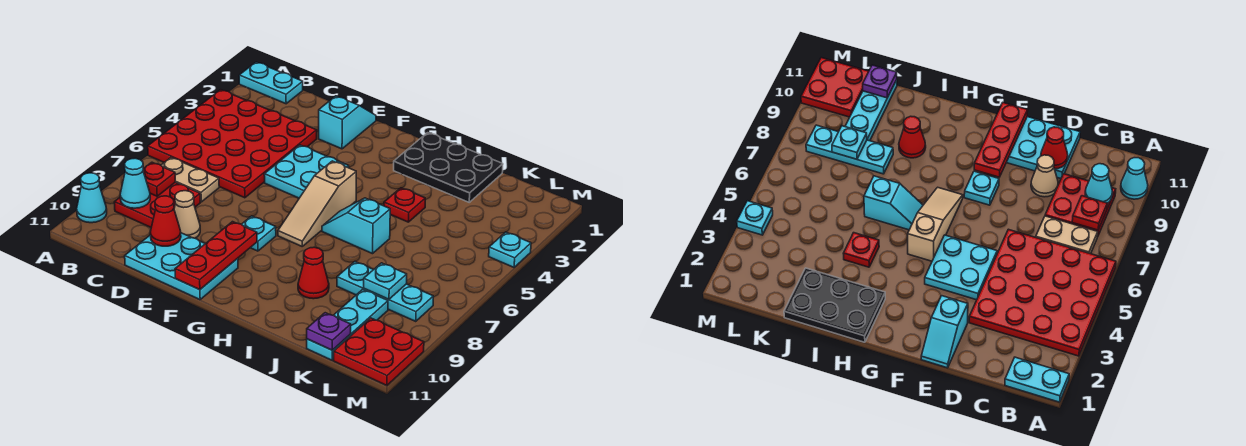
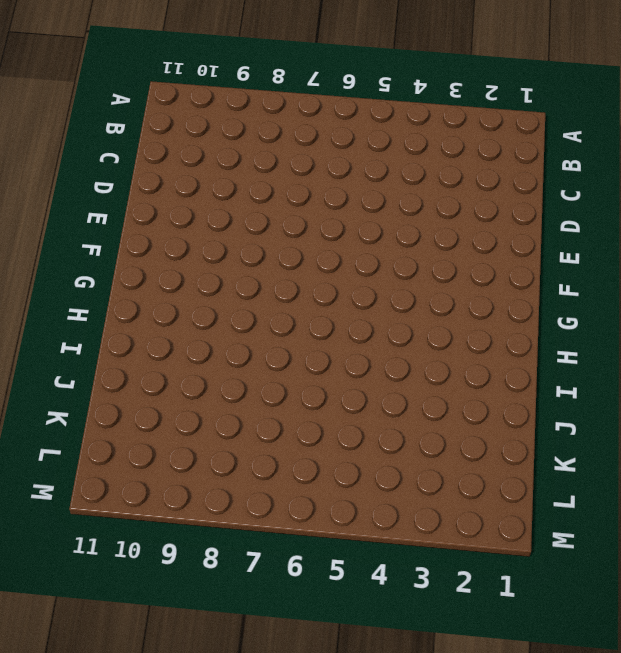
none -> cyan plate A1:B1 level 1
none -> red plate A3:D6 level 1
none -> cyan cone A10 level 1

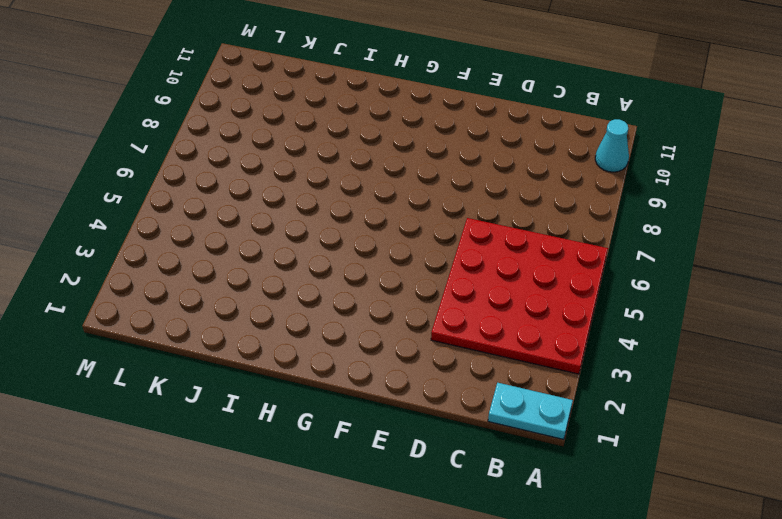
none -> tan plate B7:C7 level 1
none -> red plate B8:C9 level 1
none -> tan cone D9 level 1

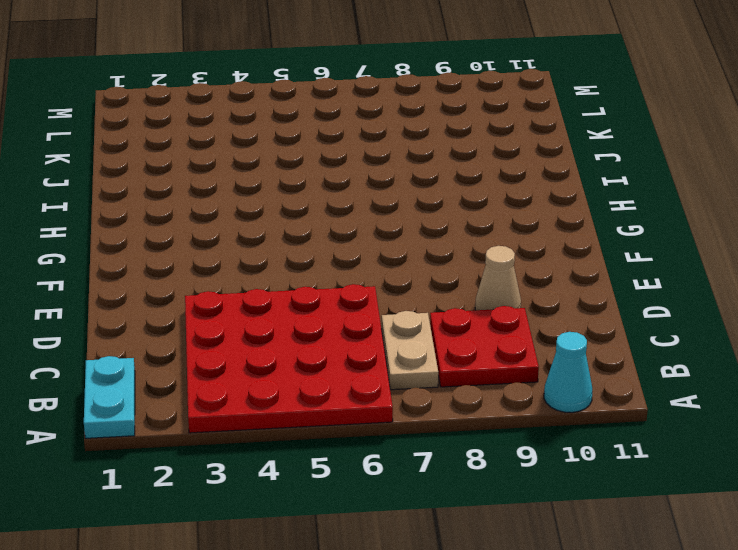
none -> cyan plate D10:F11 level 1
none -> cyan slope E1:E2 level 1 top 2
none -> cyan plate E4:F5 level 1

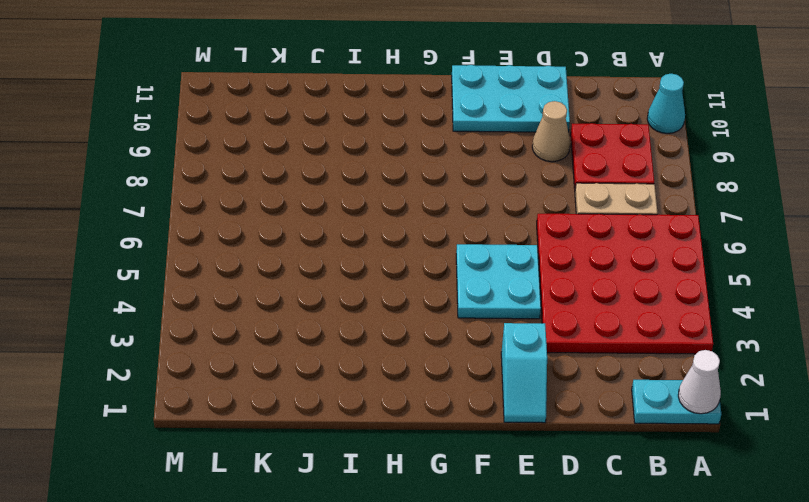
white cone A1 level 2 -> none
none -> cyan plate F8 level 1
none -> tan slope G5:G7 level 1 top 5
none -> black plate H1:J2 level 1

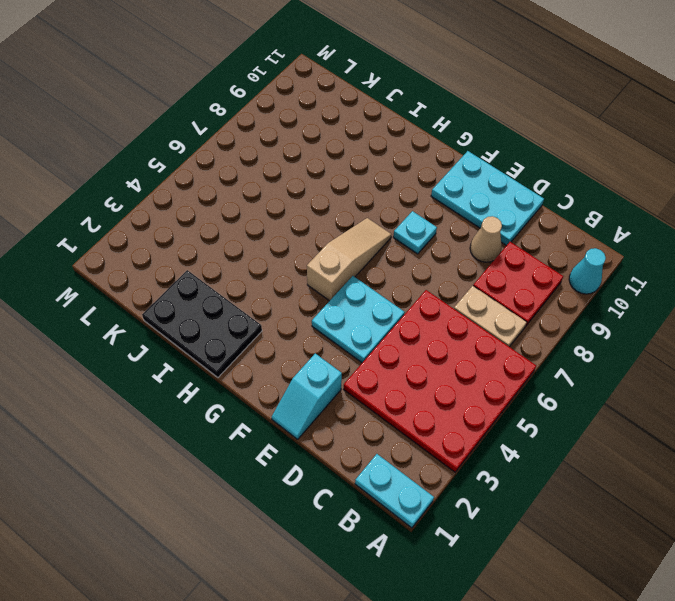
none -> cyan slope H6:I6 level 1 top I
none -> red plate I4 level 1
none -> red cone I9 level 1

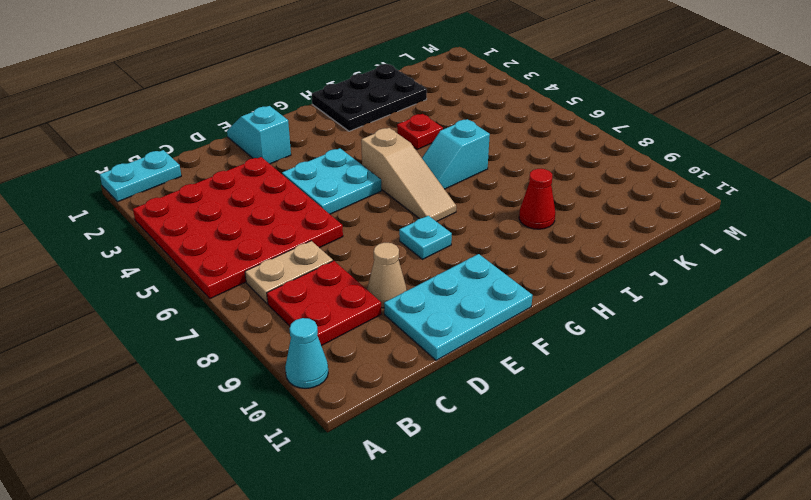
none -> cyan plate J8:L8 level 1
none -> cyan plate K9:K11 level 1
none -> red plate L10:M11 level 1

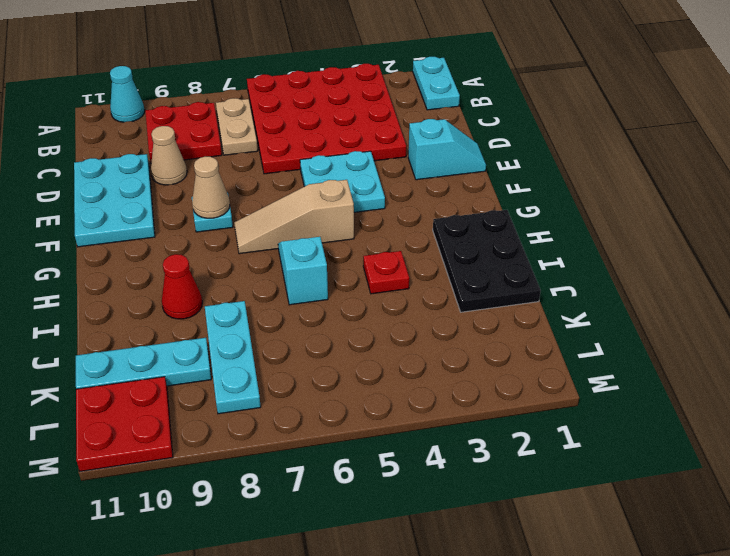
tan cone F8 level 2 -> none
none -> cyan plate M4 level 1
none -> red plate B8 level 2
none -> cyan cone B9 level 2

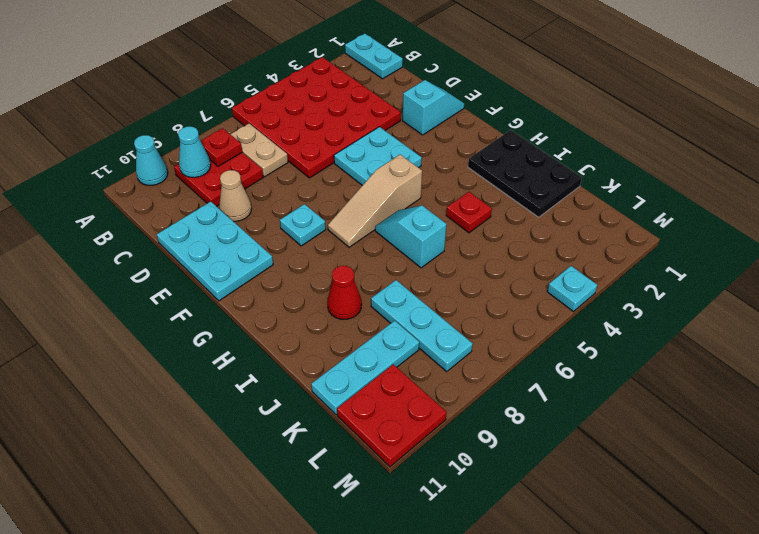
none -> red cone D10 level 2
none -> red plate F9:F11 level 2
none -> cyan plate K8 level 2

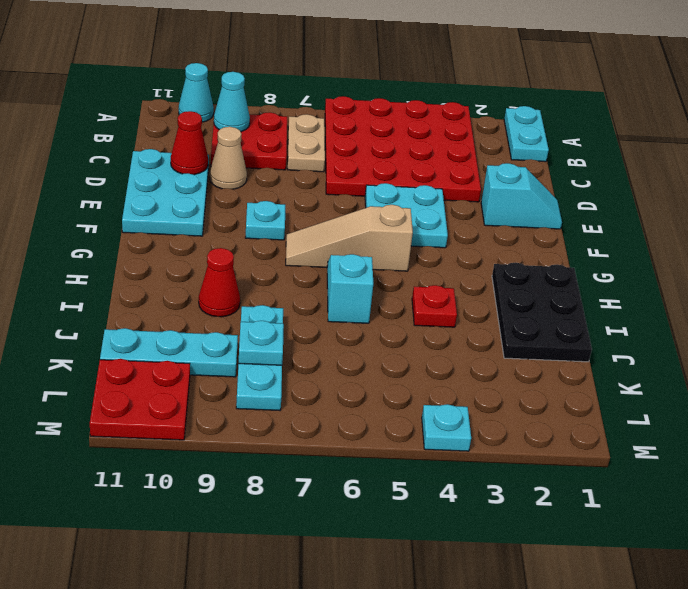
none -> red plate B8 level 2
none -> red plate F9:F11 level 2
none -> purple plate K11 level 2

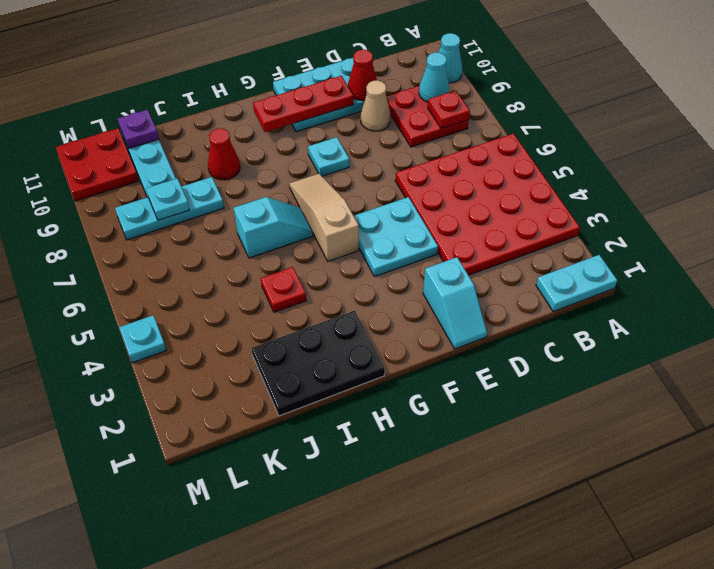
red plate E10:G10 level 2 -> red plate F9:F11 level 2
none -> tan plate B7:C7 level 1

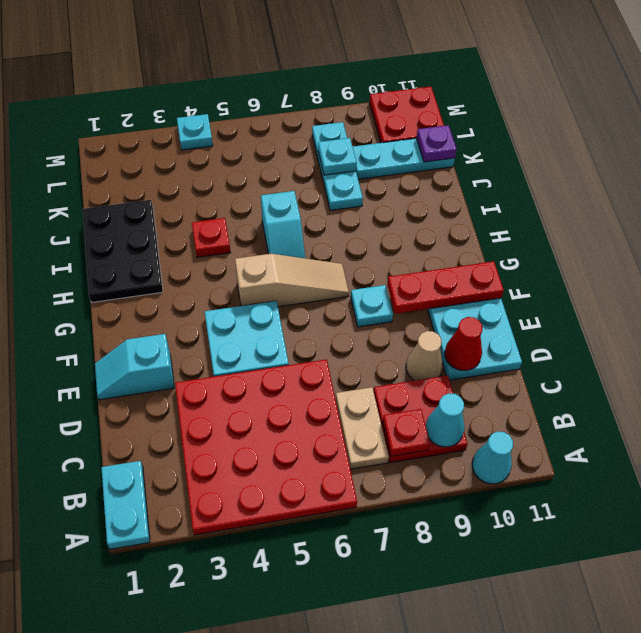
none -> red cone I9 level 1

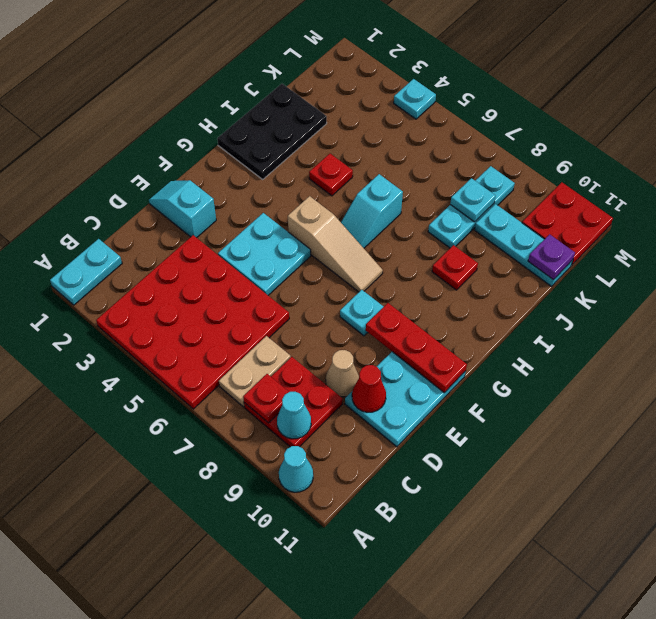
red plate I9 level 1 -> red cone I9 level 1

